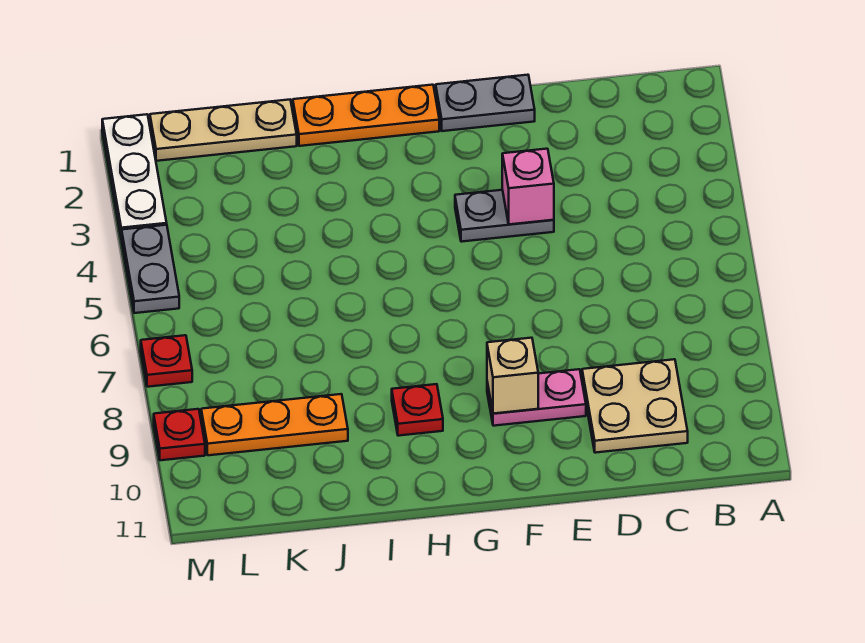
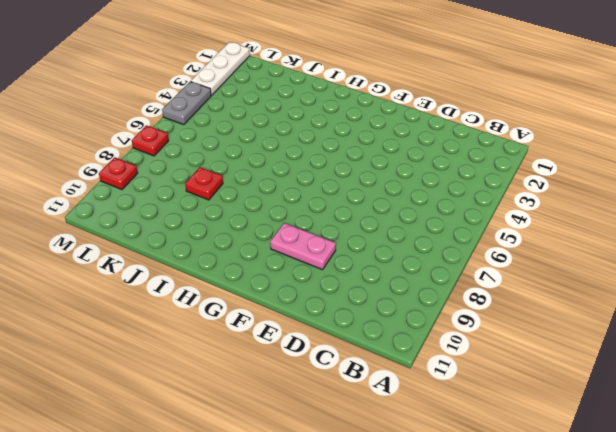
red plate J8 level 1 -> red plate H9 level 1
none -> tan plate C9:D10 level 1
none -> grey plate E1:F1 level 1
none -> grey plate E4:F4 level 1

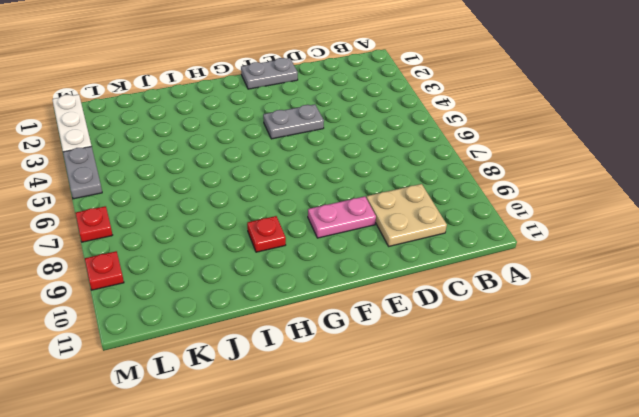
none -> orange plate G1:I1 level 1
none -> tan plate J1:L1 level 1
none -> orange plate J9:L9 level 1

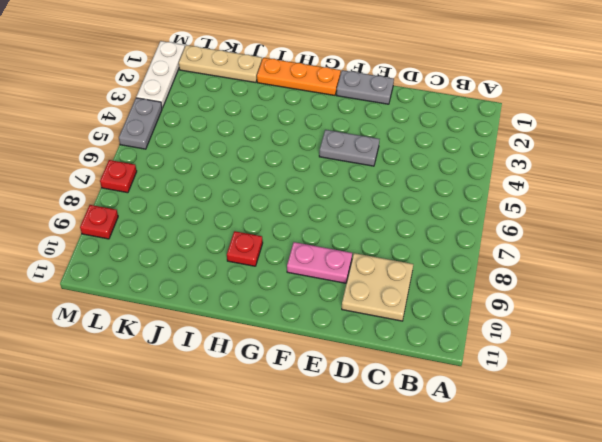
none -> orange plate J9:L9 level 1
none -> pink brick E4 level 2
none -> tan brick F9 level 2

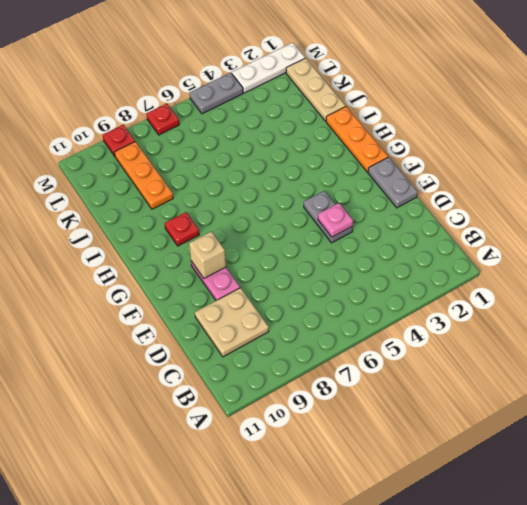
pink plate E4 level 2 -> pink brick E4 level 2

